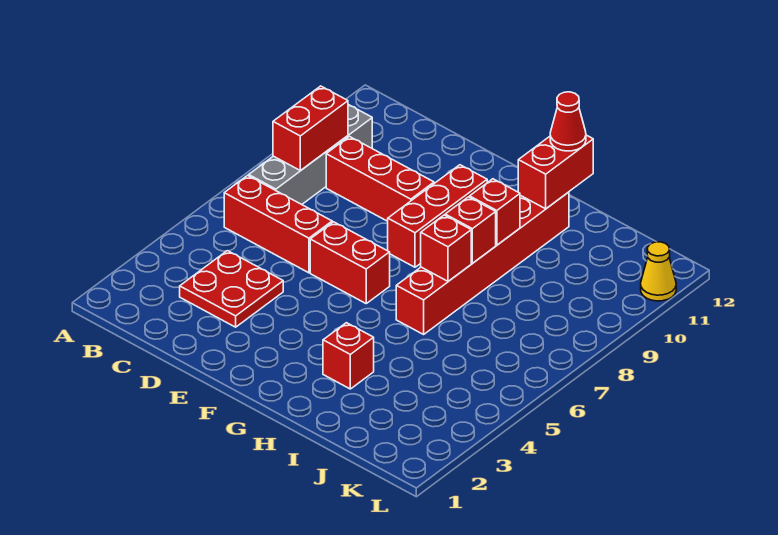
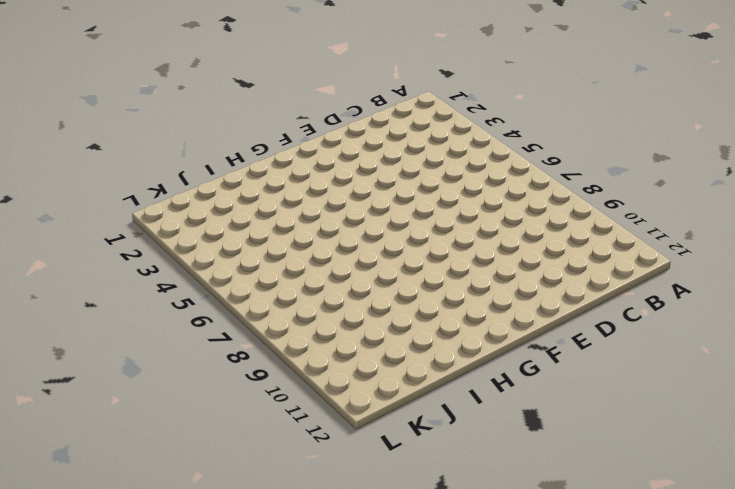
none -> red brick B6:D6 level 1
none -> grey brick B7:B10 level 1
none -> red plate C3:D4 level 1

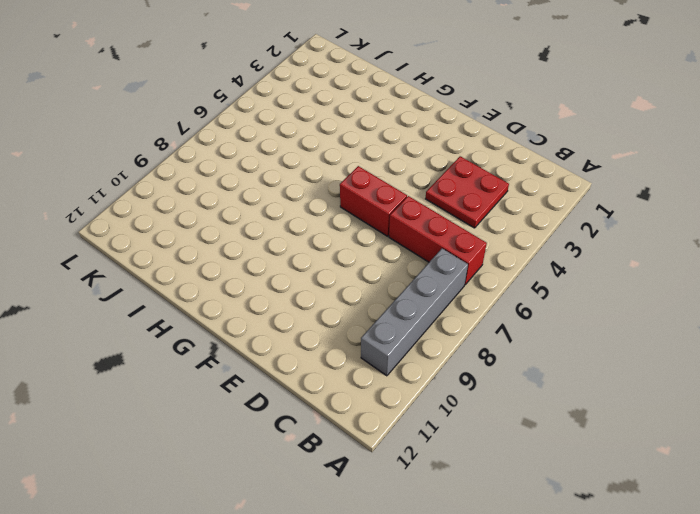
none -> red brick C9:E9 level 1
none -> red brick F8:F10 level 1
none -> red brick H3 level 1

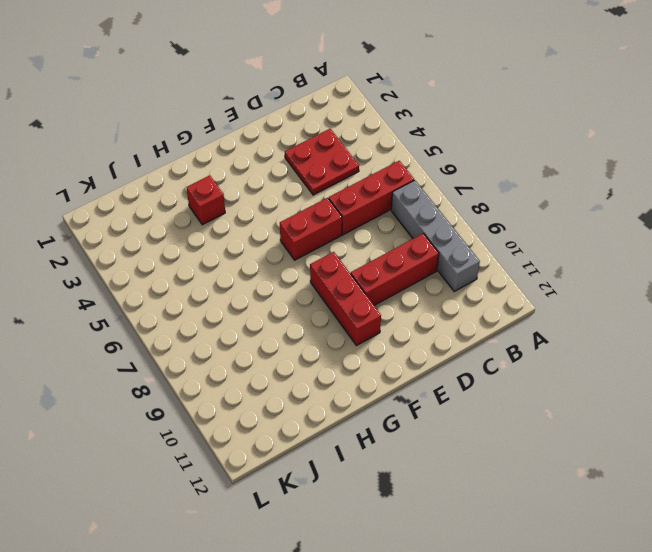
none -> red brick H6:H11 level 1
none -> yellow cone L11 level 1
none -> red brick B8:B9 level 2

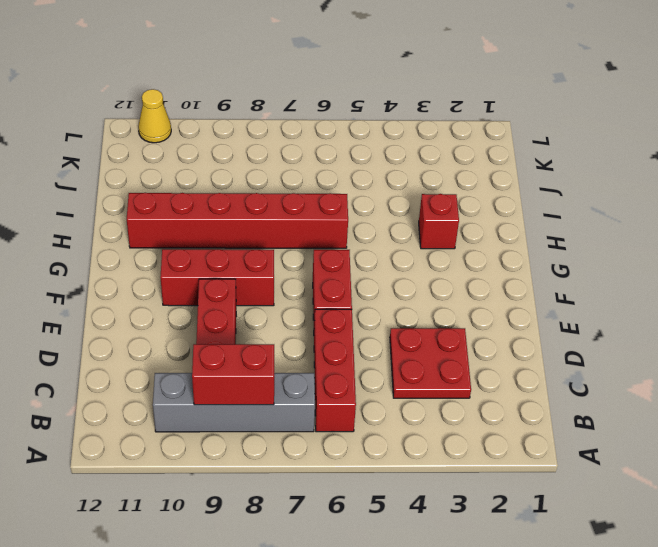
none -> red brick H7 level 2
none -> red brick H8 level 2
none -> red brick H9 level 2

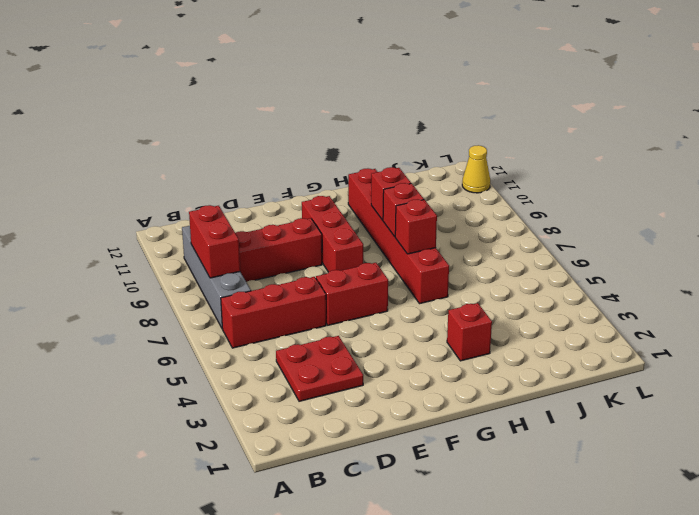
none -> red brick H11:H12 level 2
none -> red cone H12 level 3

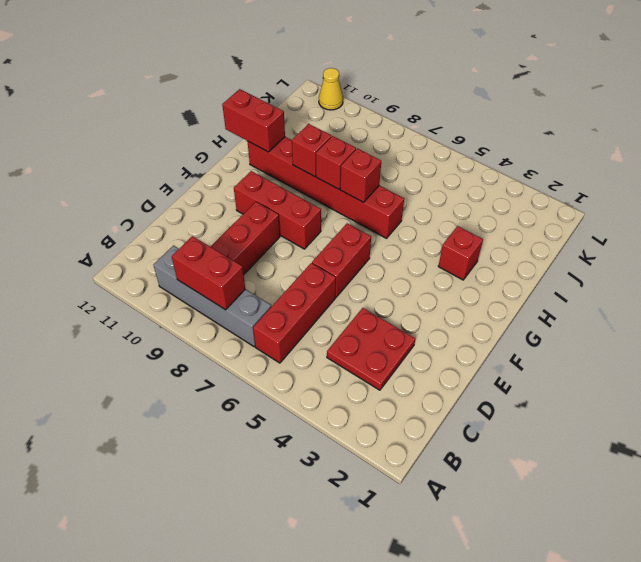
none -> red cone H12 level 3

